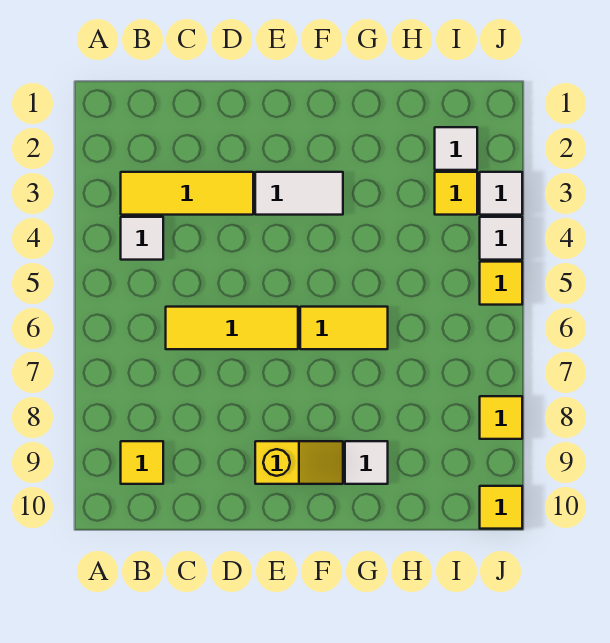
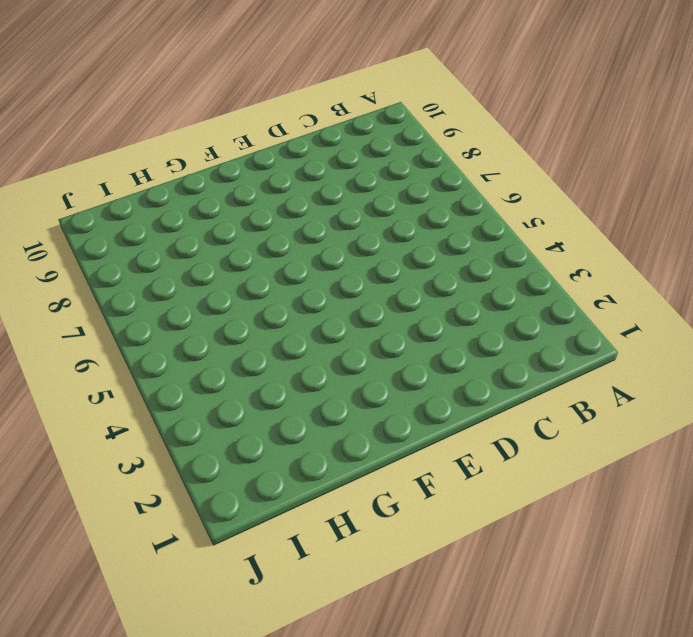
none -> yellow tile B3:D3 level 1
none -> white tile B4 level 1
none -> yellow tile B9 level 1

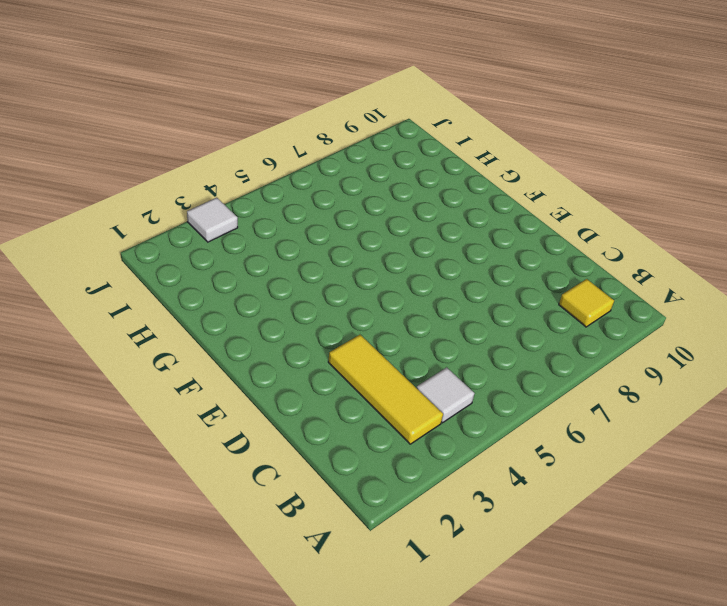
none -> yellow tile C6:E6 level 1
none -> white tile E3:F3 level 1
none -> yellow slope E9:F9 level 1 top E

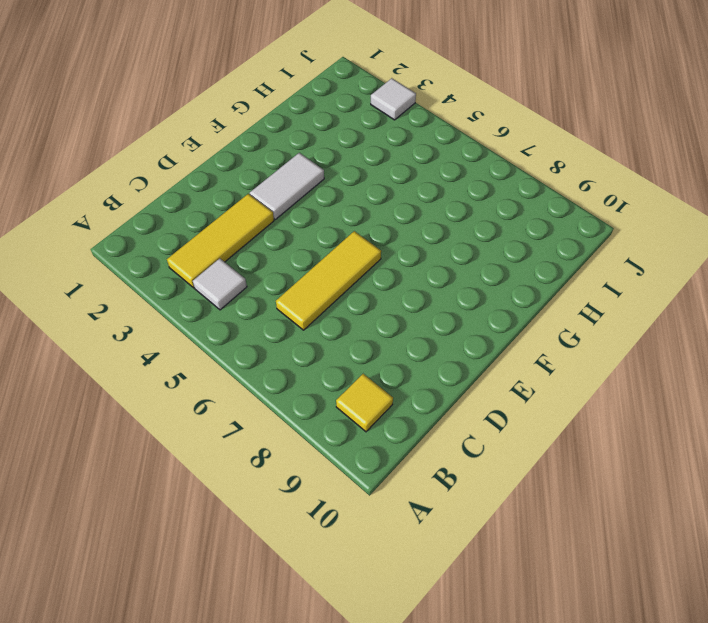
none -> yellow slope E9:F9 level 1 top E
none -> yellow tile F6:G6 level 1
none -> white tile G9 level 1

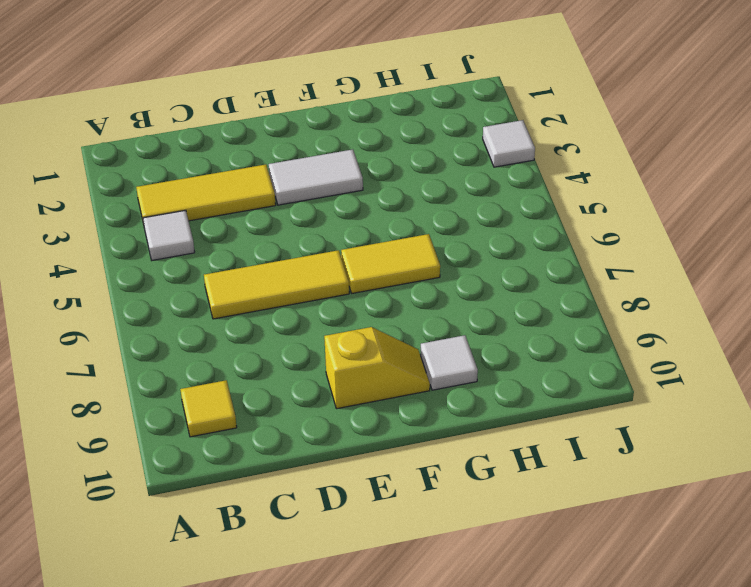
none -> white tile I2 level 1
none -> yellow tile I3 level 1
none -> white tile J4 level 1

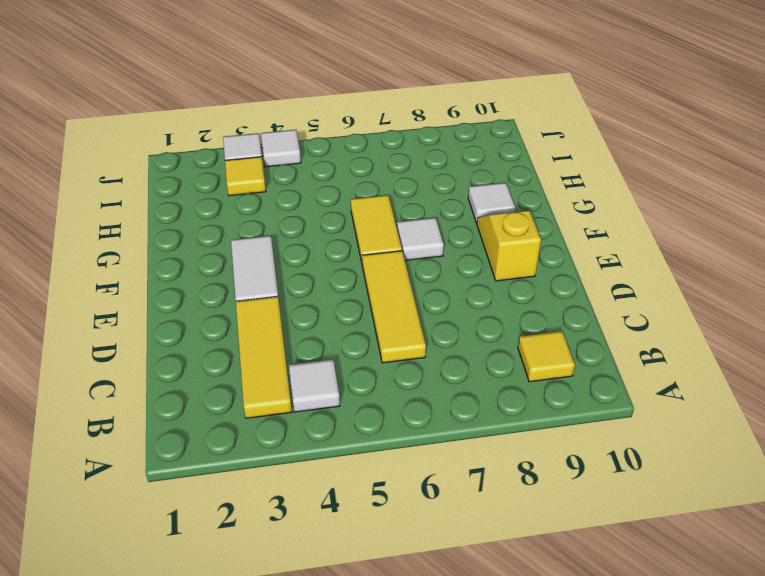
white tile F7 level 1 -> white tile I2 level 1
none -> yellow tile J5 level 1
none -> yellow tile J8 level 1
none -> yellow tile J10 level 1

